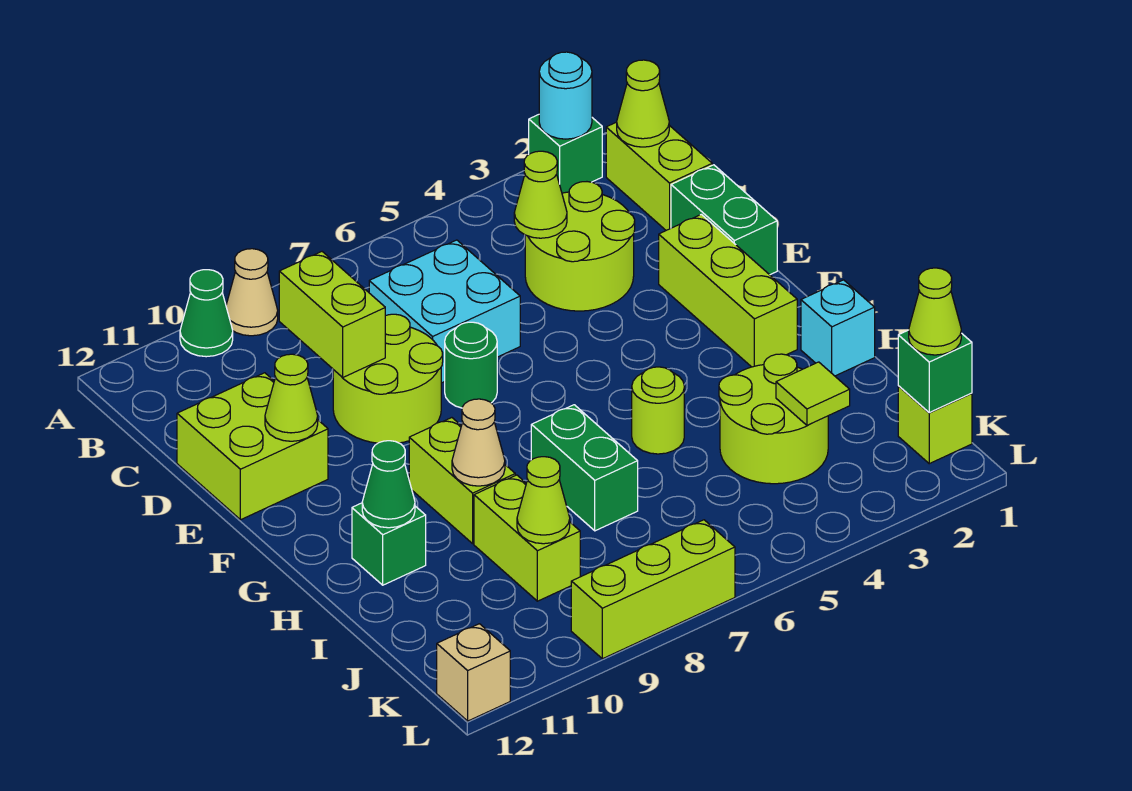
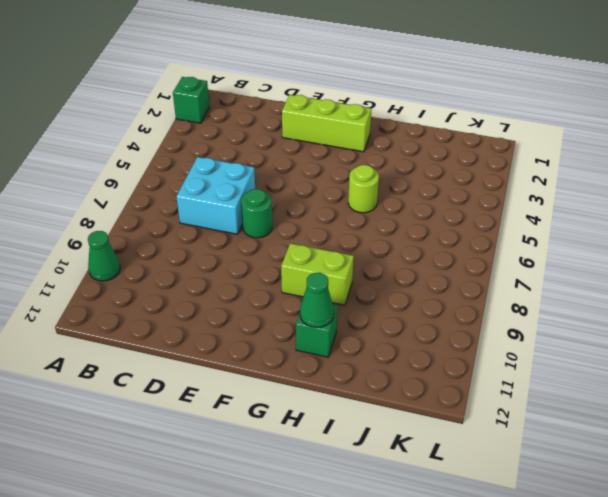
none -> tan cone A9 level 1
none -> lime brick B1:C1 level 1
none -> lime round brick C3:D4 level 1
none -> green brick D1:E1 level 1

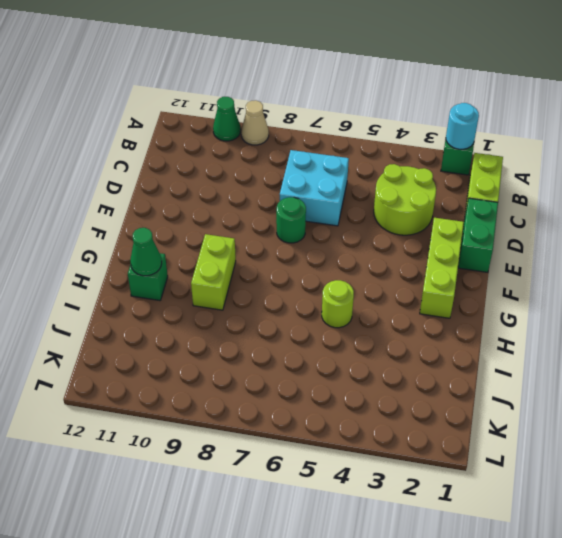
none -> lime round brick D8:E9 level 1
none -> lime brick D11:E12 level 1
none -> cyan brick H1 level 1
none -> green brick H7:I7 level 1

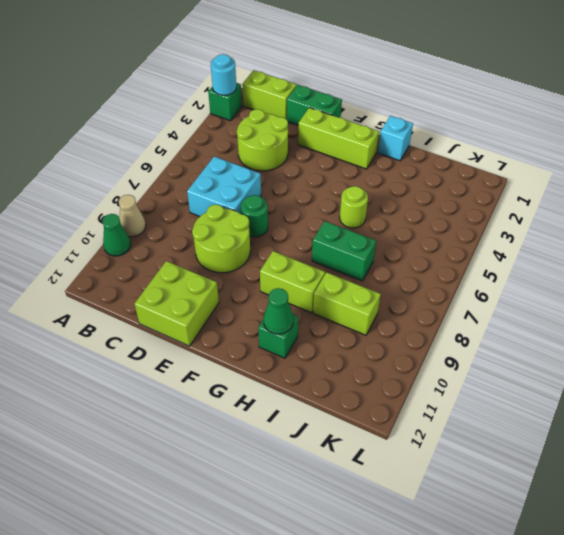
none -> lime round brick I3:J4 level 1
none -> lime brick K1 level 1
none -> lime brick L7:L9 level 1
none -> tan brick L12 level 1

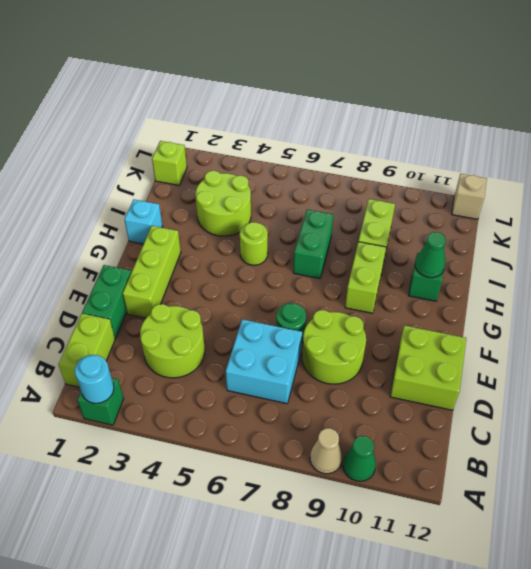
none -> lime brick L7:L9 level 1
none -> lime cone B1 level 2
none -> lime cone C4 level 2
none -> lime brick C9:D9 level 2

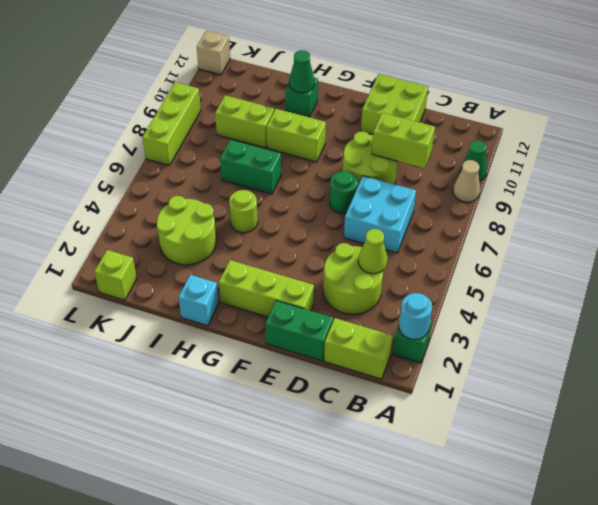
none -> lime cone B1 level 2
none -> lime cone E11 level 2
none -> tan cone H9 level 2
none -> lime tile J3 level 2

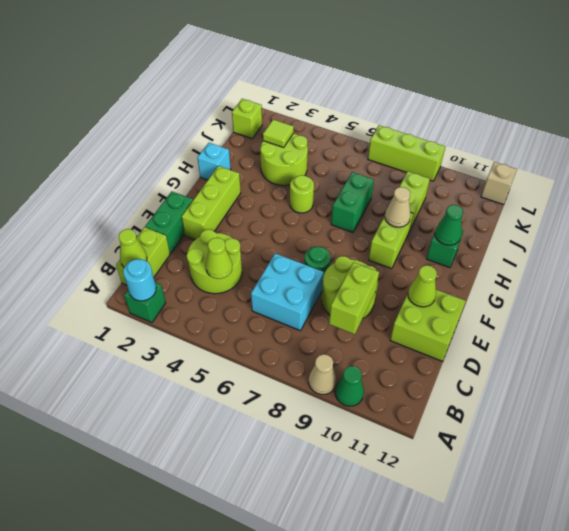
none -> lime cone J9 level 2
none -> green brick K1 level 2
none -> lime cone K1 level 3

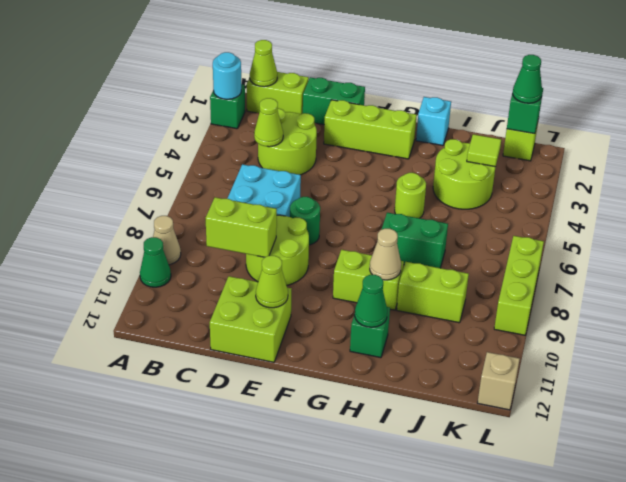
green cone K1 level 3 -> lime cone K1 level 3
none -> lime cone J9 level 2

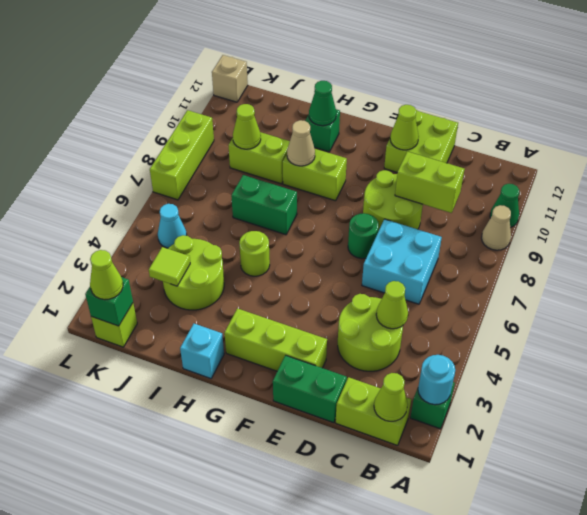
cyan cone K5 level 1 -> none

